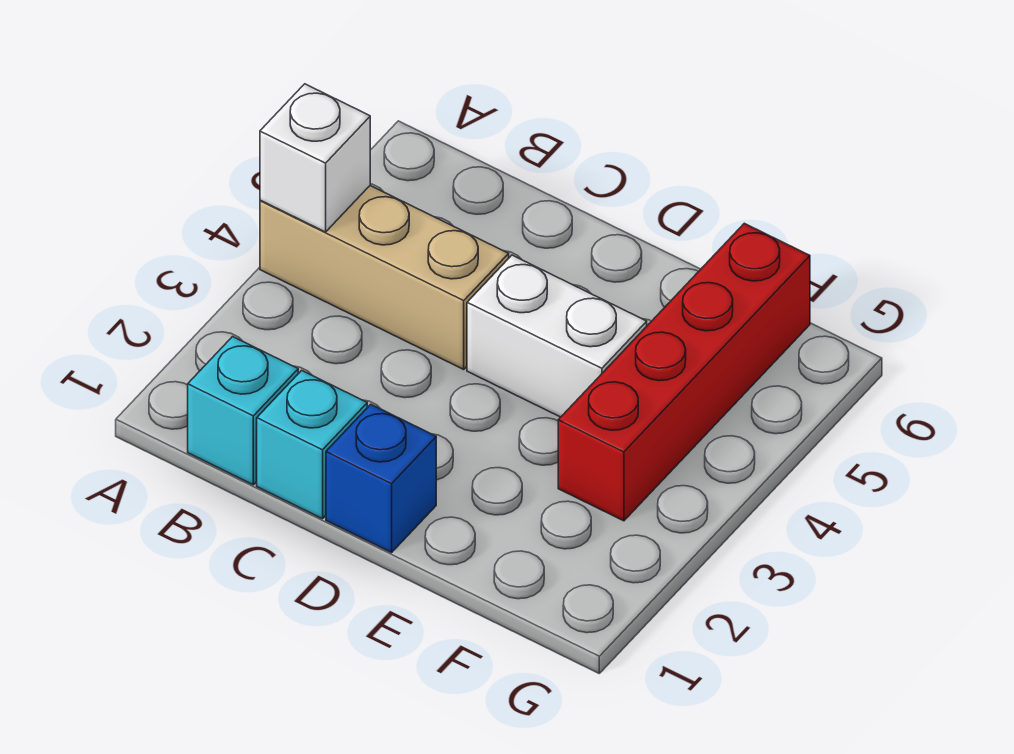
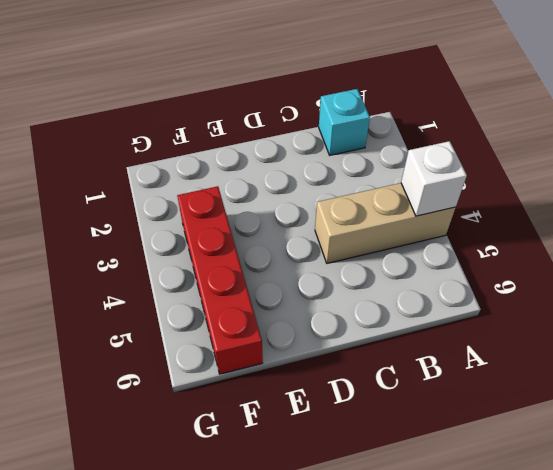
none -> cyan brick C1 level 1
none -> blue brick D1 level 1

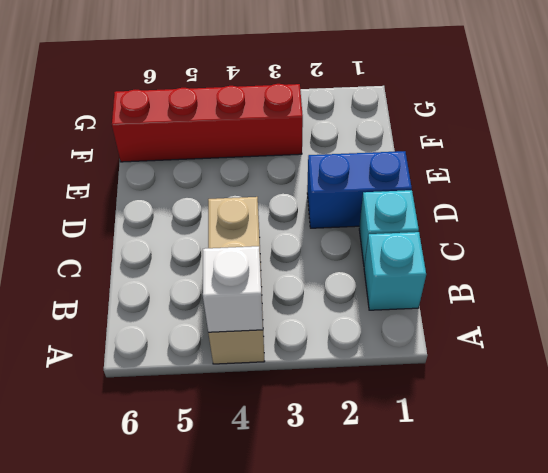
blue brick D1:D2 level 1 -> blue brick D1 level 1
none -> white brick D4:E4 level 1

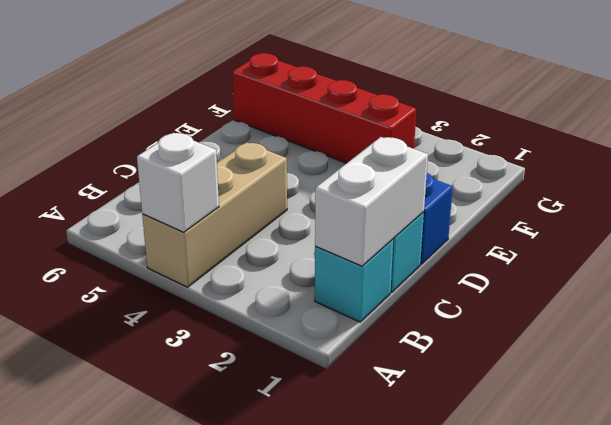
white brick B1:C1 level 2 -> white brick D4:E4 level 1

